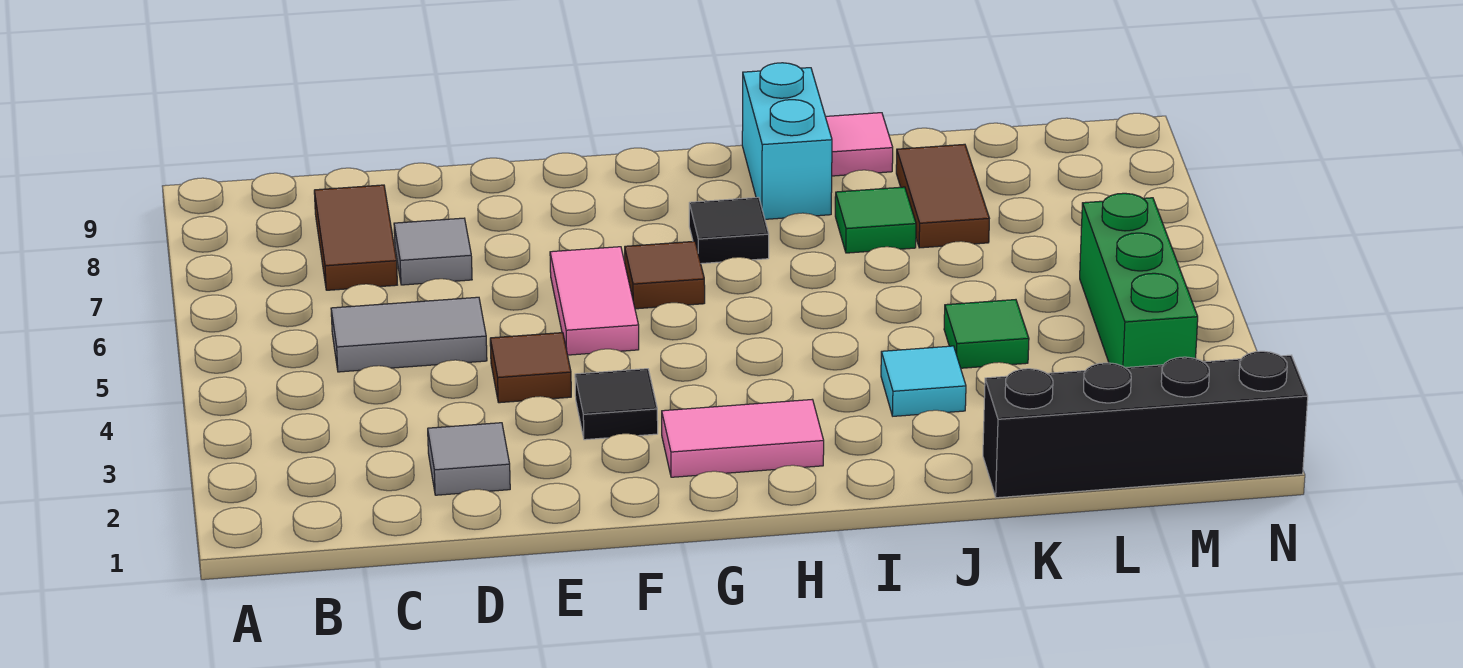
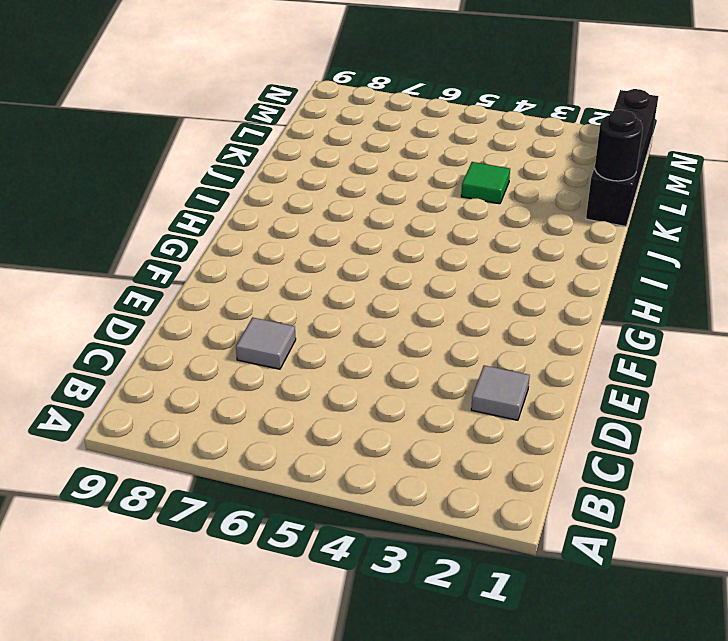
black round brick K1 level 2 -> none
none -> grey tile C5:D5 level 1
none -> brown tile C7:C8 level 1
none -> brown tile E4 level 1

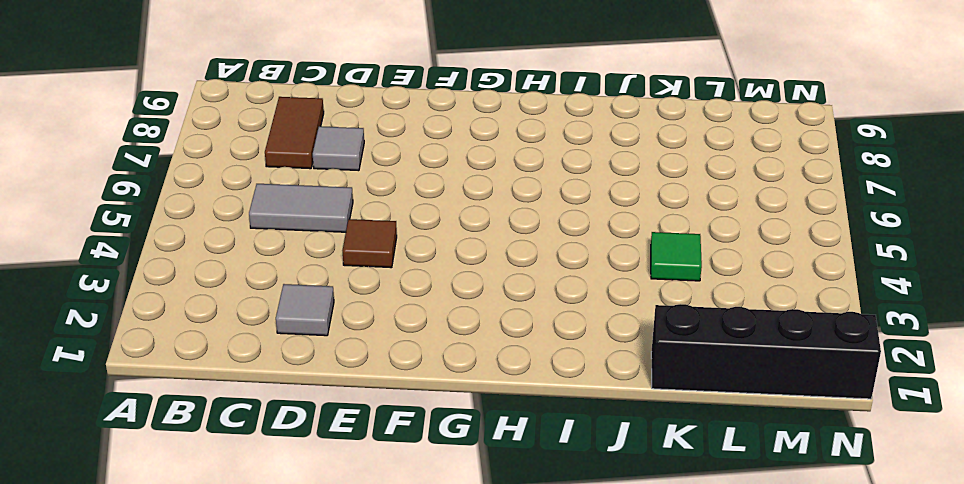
none -> black tile F3 level 1
none -> pink tile F5:F6 level 1
none -> pink tile G2:H2 level 1

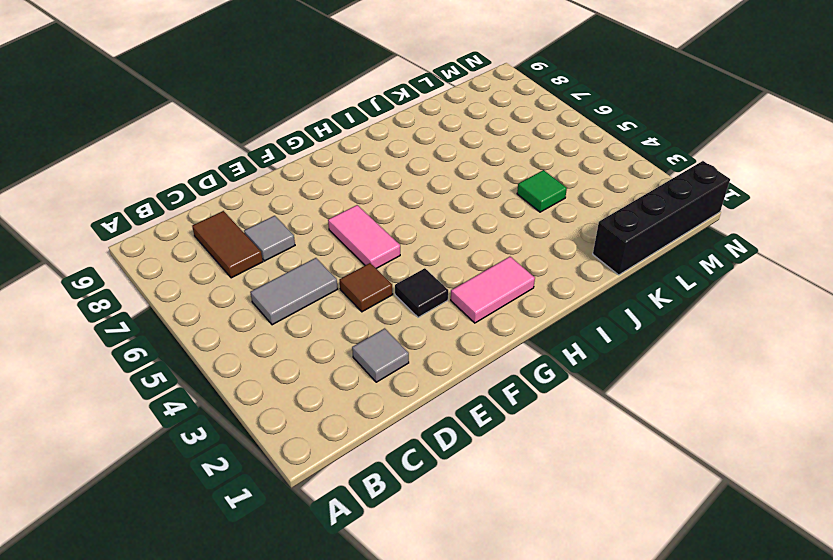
none -> brown tile G6 level 1
none -> black tile H7 level 1
none -> cyan brick I8:I9 level 1

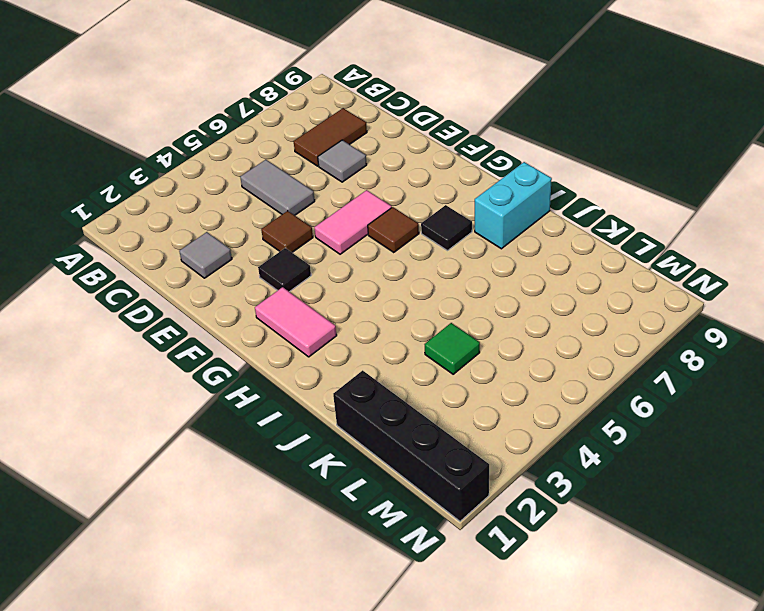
none -> cyan tile J3 level 1
none -> green tile J7 level 1
none -> pink tile J9 level 1

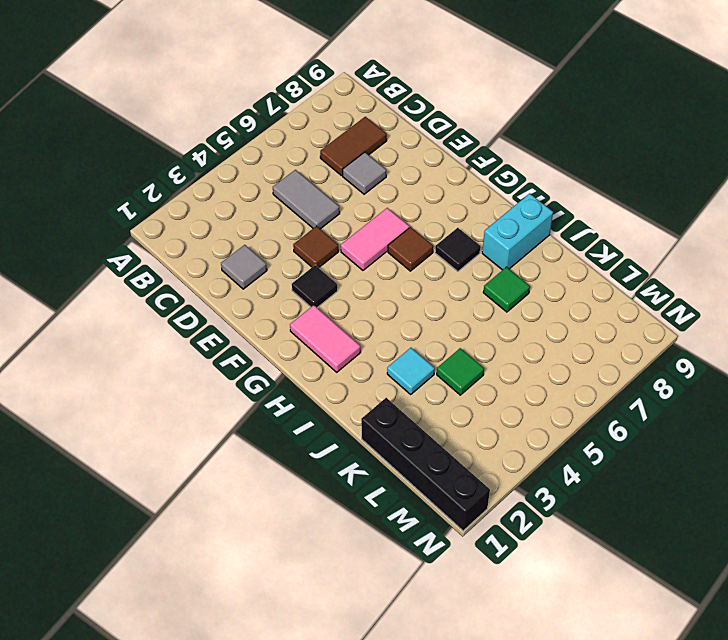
none -> pink tile J9 level 1
none -> brown tile K7:K8 level 1
none -> green brick M3:M5 level 1

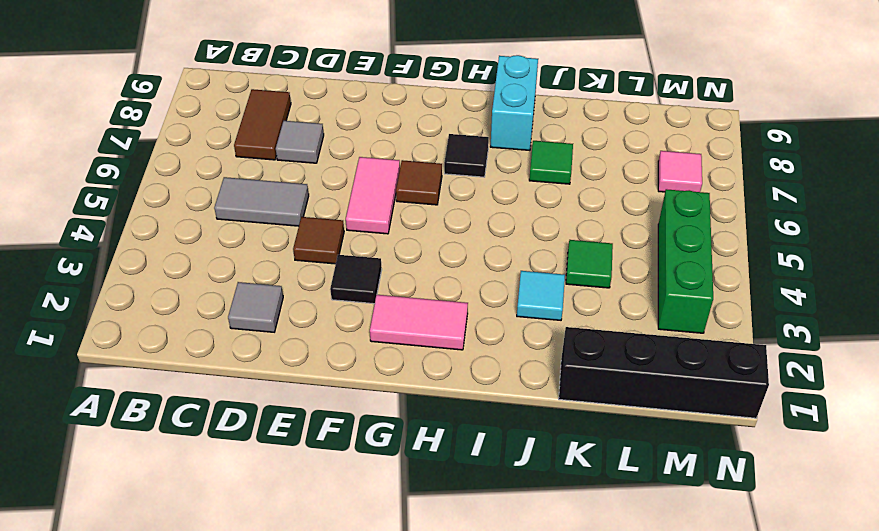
pink tile M7 level 1 -> pink tile J9 level 1
none -> brown tile K7:K8 level 1

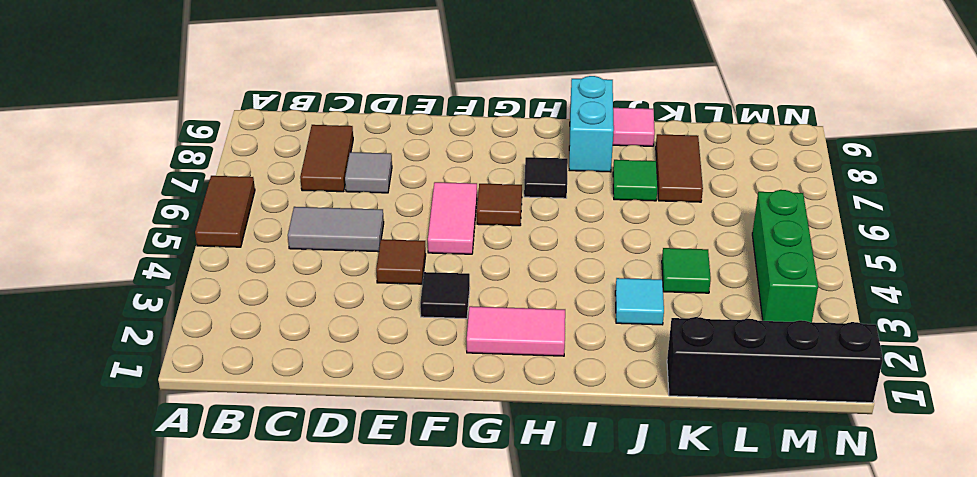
brown tile A5:A6 level 1 -> none
none -> grey tile D2 level 1

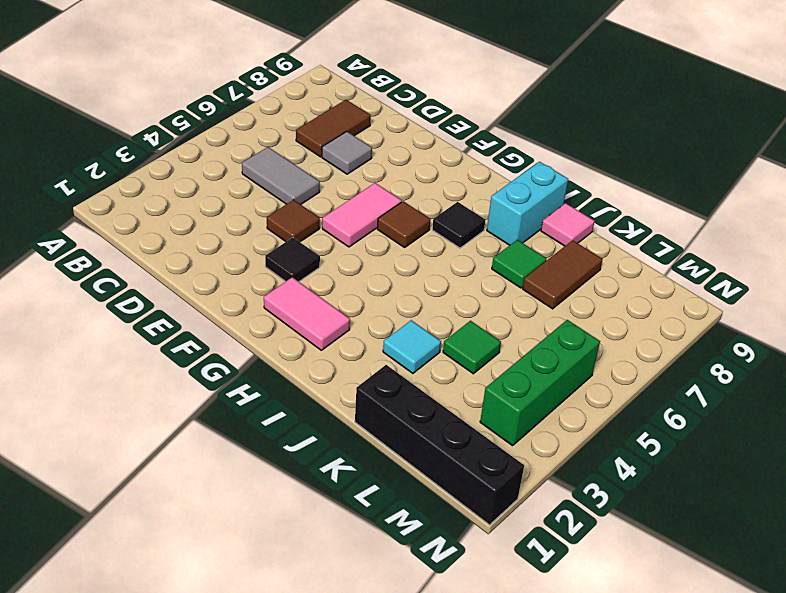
none -> grey tile D2 level 1

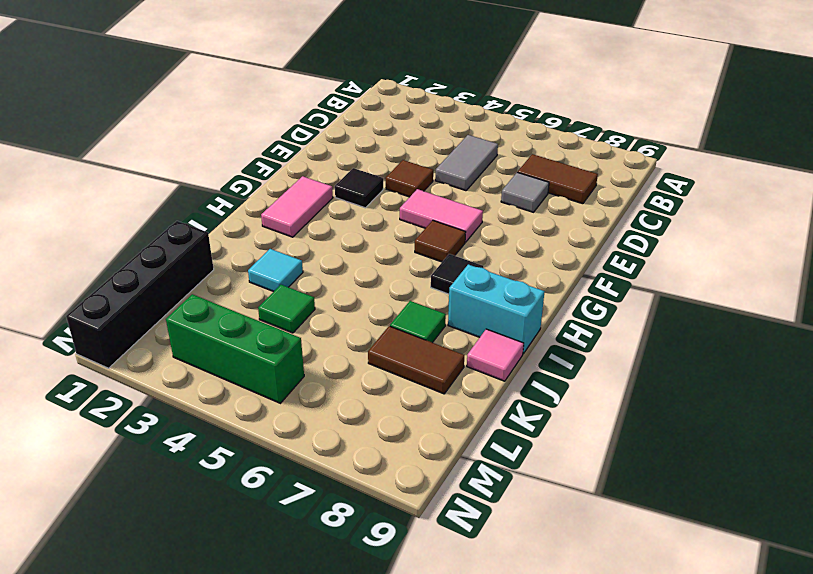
none -> grey tile D2 level 1

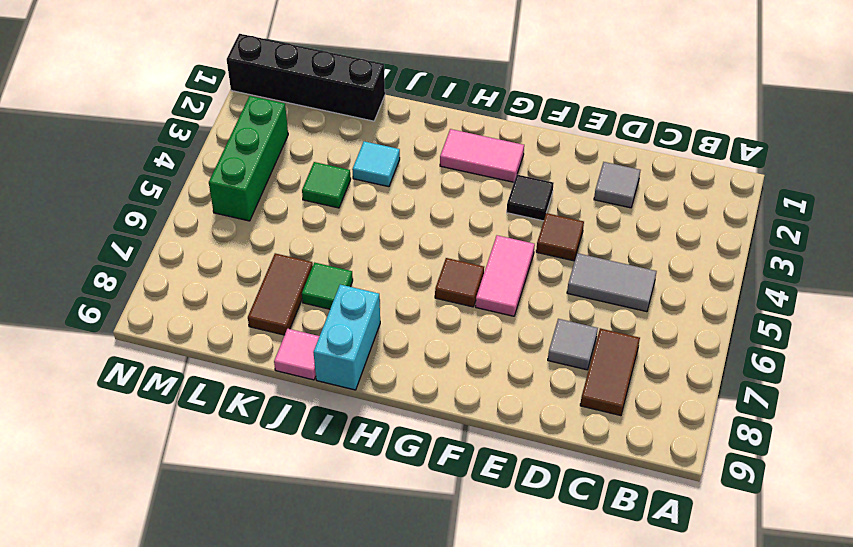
none -> black tile H7 level 1

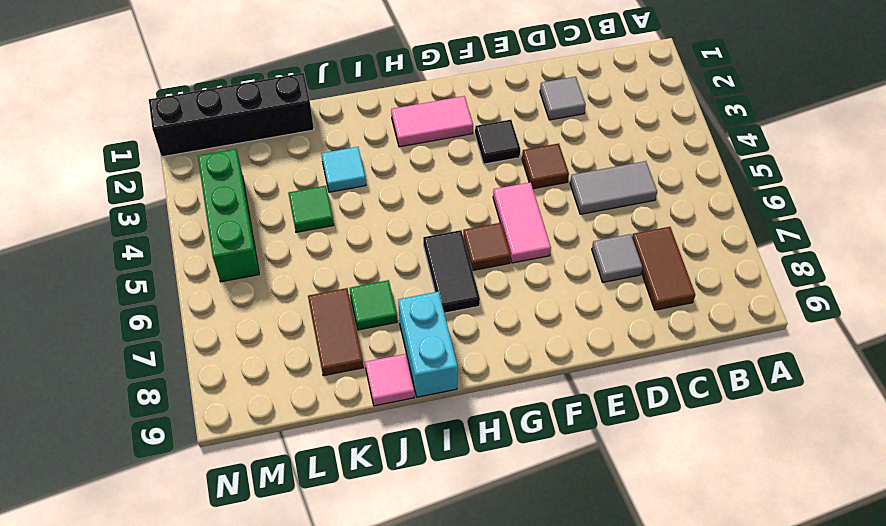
black tile H6:H7 level 1 -> black tile H7 level 1

